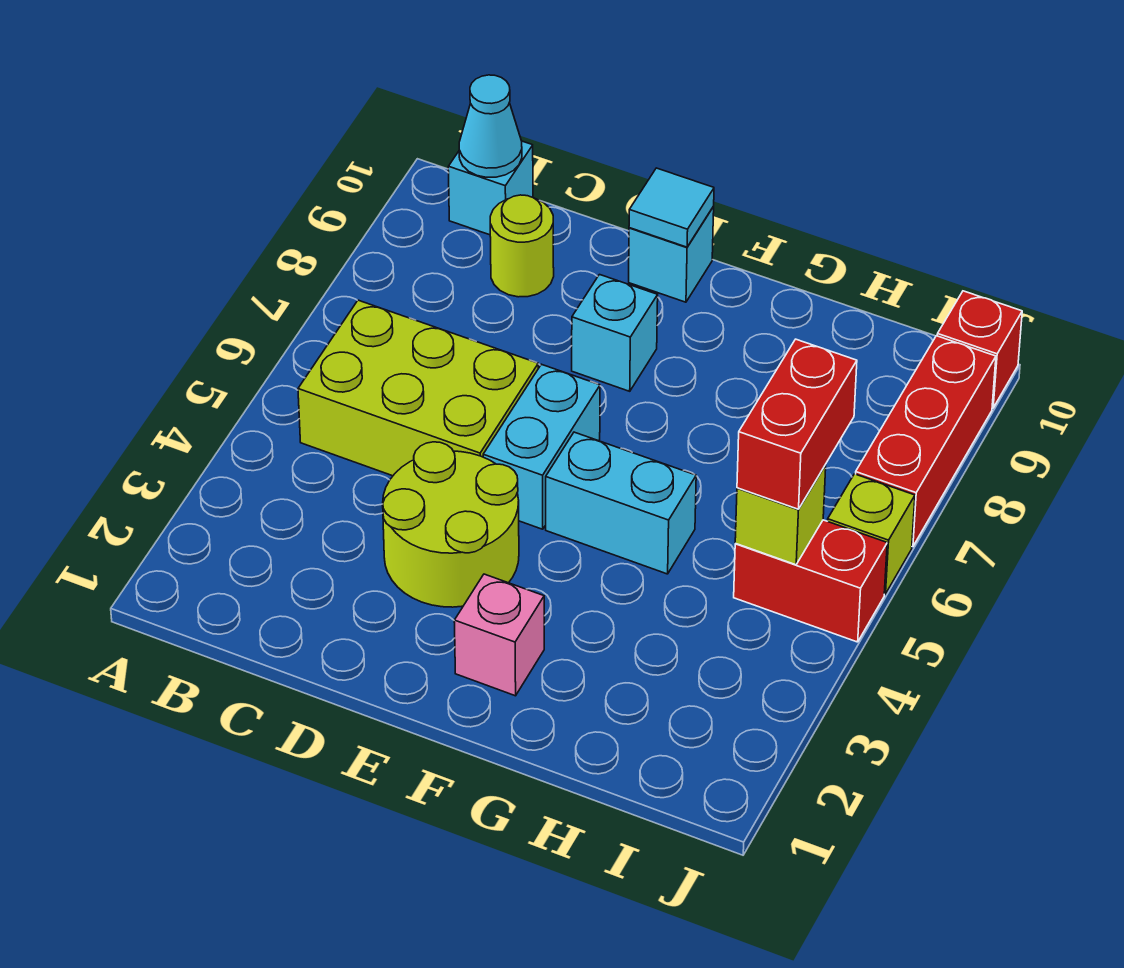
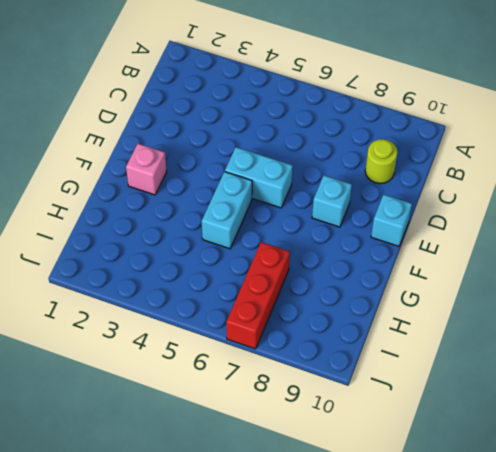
red brick H7:J7 level 1 -> red brick J7:J9 level 1
none -> lime brick B5:D6 level 1
none -> cyan brick B10 level 1
none -> lime round brick D3:E4 level 1

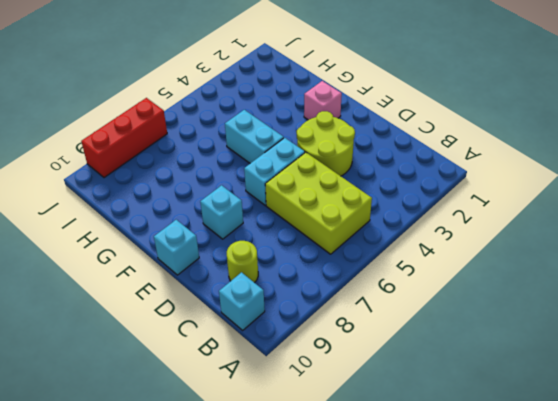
none -> red brick I5:J5 level 1
none -> lime brick J6 level 1
none -> red brick J10 level 1

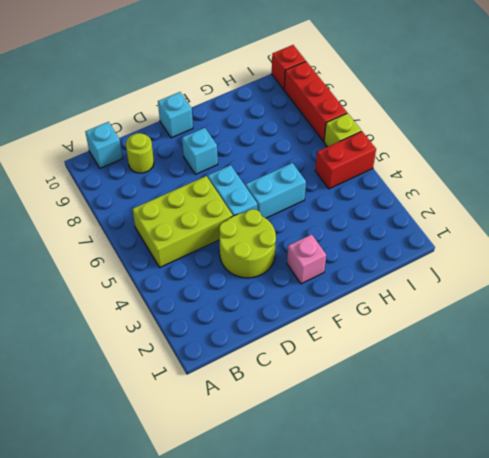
none -> cyan cone B10 level 2
none -> cyan tile E10 level 2
none -> lime brick I5 level 2

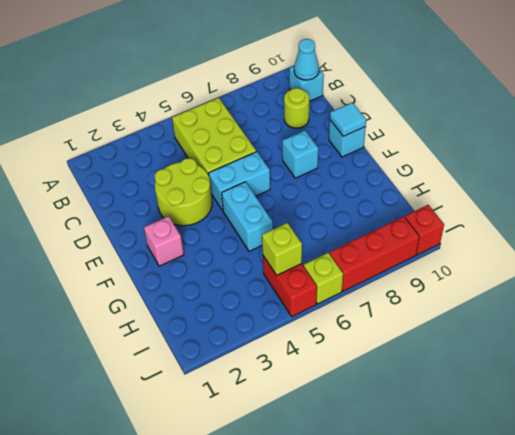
none -> red brick I5:I6 level 3

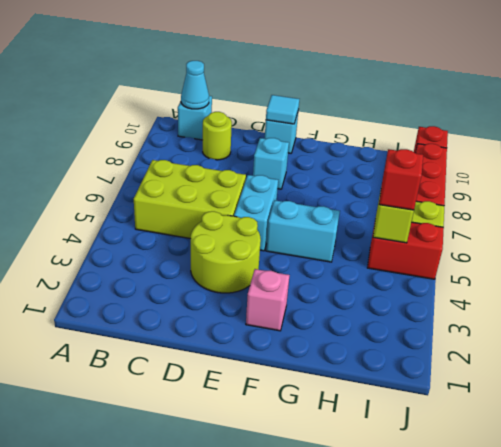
red brick I5 level 3 -> red brick I5:I6 level 3

